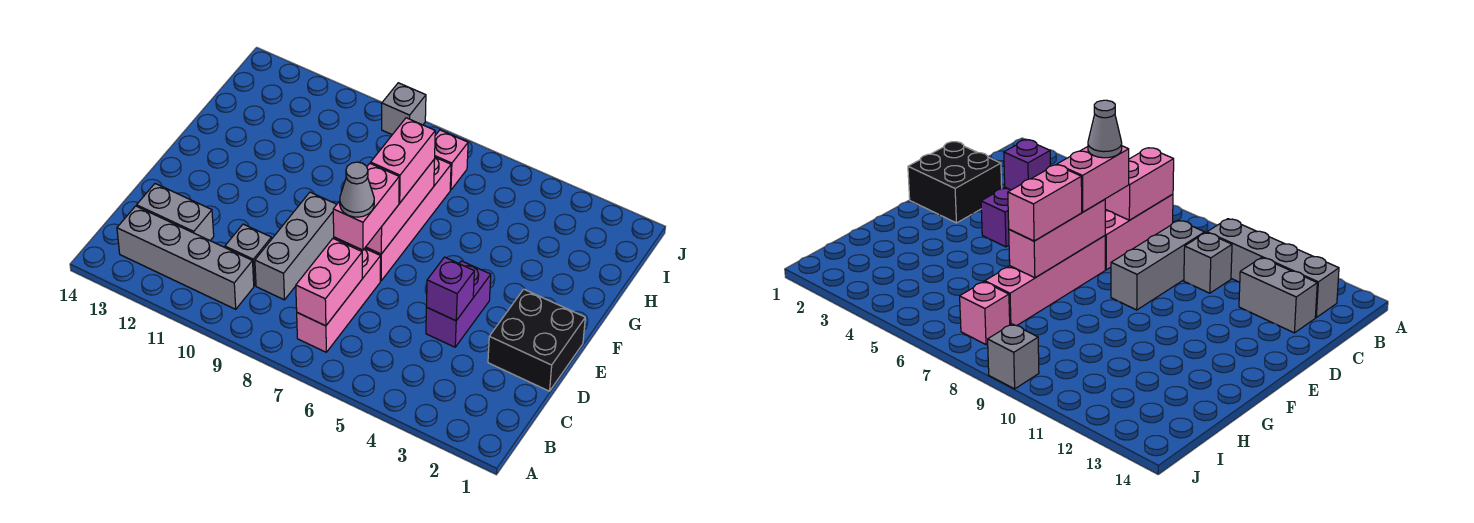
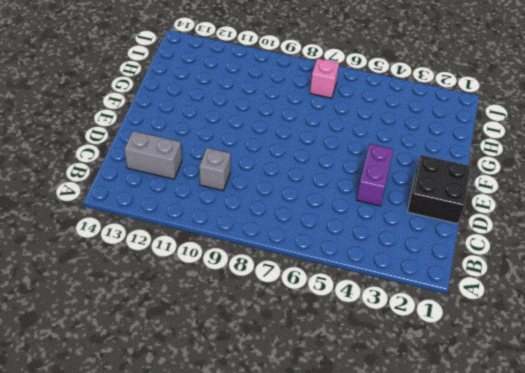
none -> pink brick B7:D7 level 1
none -> grey brick B10:B13 level 1
none -> grey brick C9:E9 level 1

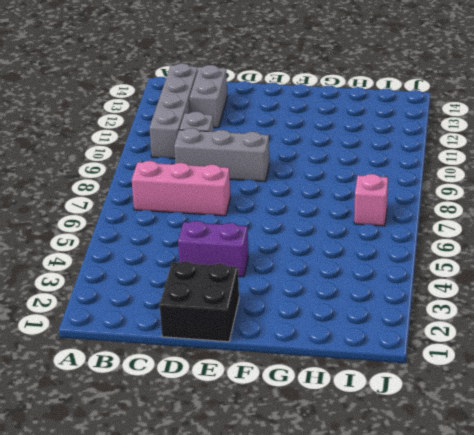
none -> pink brick E7:H7 level 1
none -> grey brick J9 level 1
none -> pink brick B7:C7 level 2

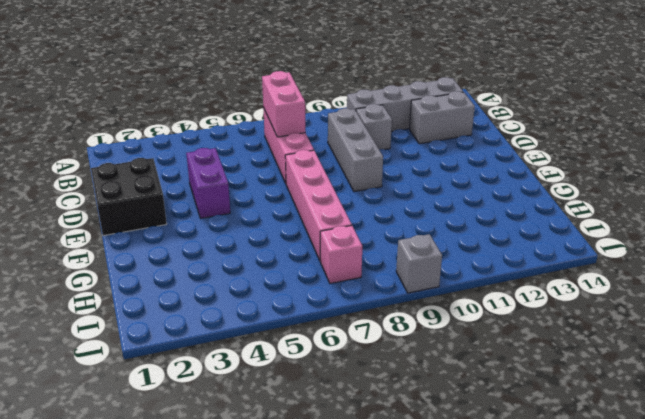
none -> purple brick D4 level 2
none -> pink brick E7:G7 level 2
none -> pink brick D7:E7 level 3

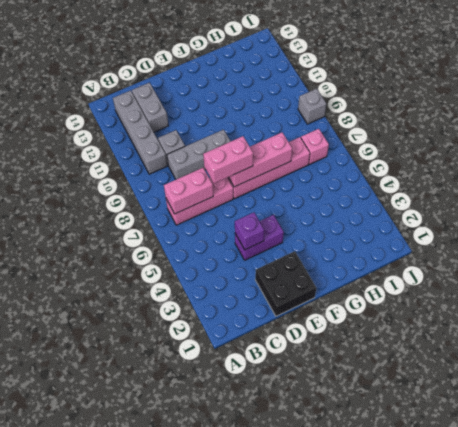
none -> pink brick F7:G7 level 3
none -> grey cone D7 level 4

